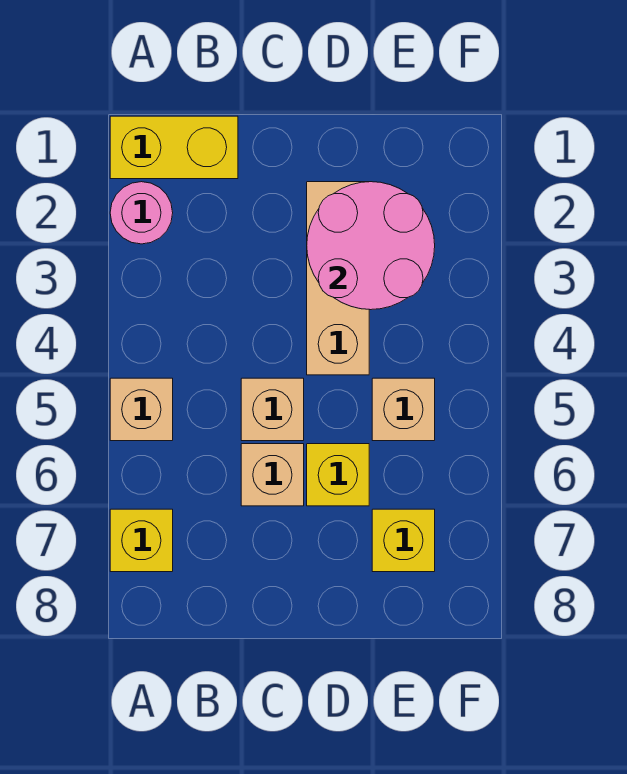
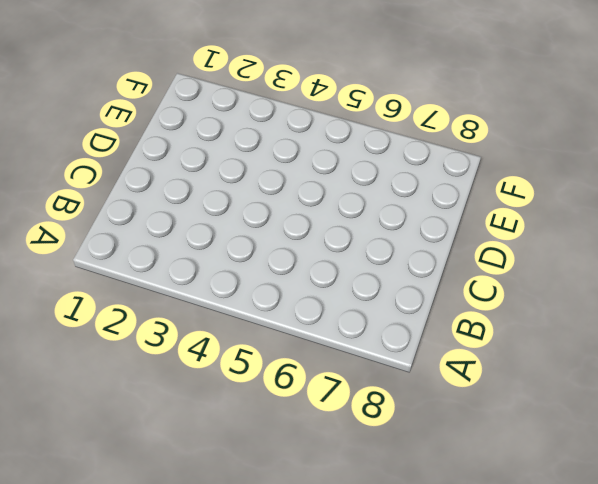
none -> yellow brick A1:B1 level 1
none -> pink round brick A2 level 1

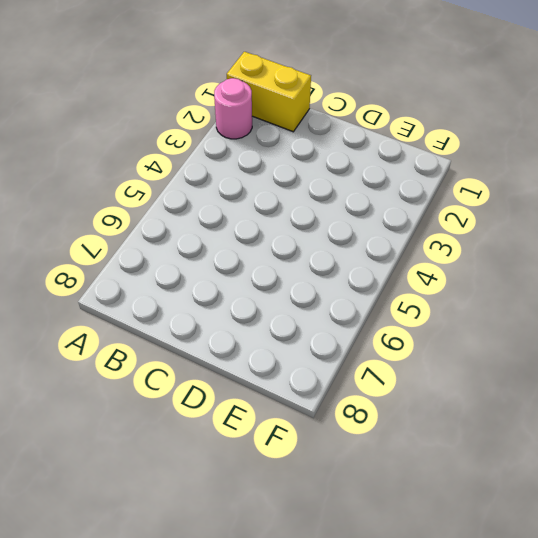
none -> tan brick A5 level 1
none -> yellow brick A7 level 1

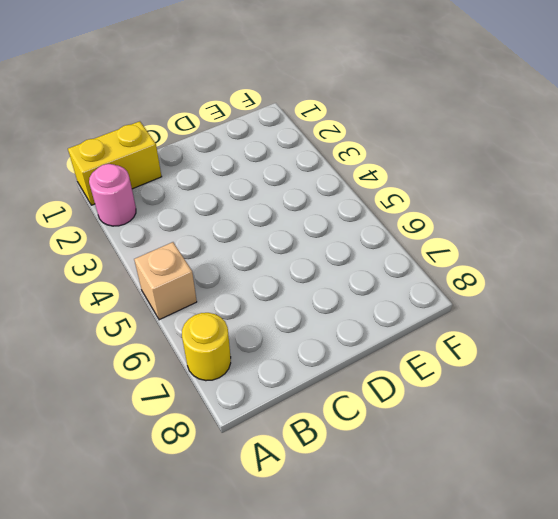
yellow round brick A7 level 1 -> yellow brick A7 level 1
none -> tan brick C5 level 1
none -> tan brick C6 level 1

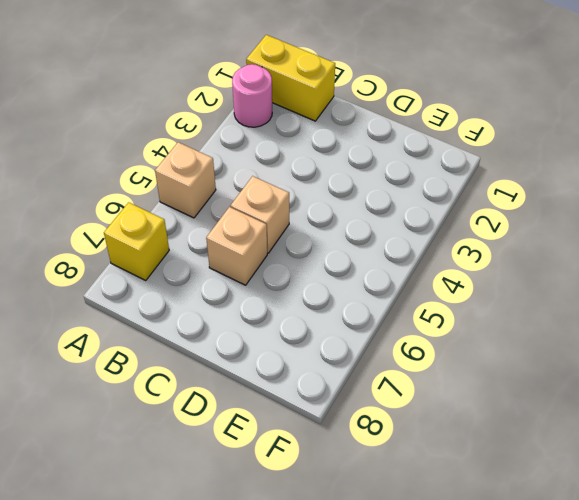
none -> tan brick D2:D4 level 1
none -> yellow brick D6 level 1

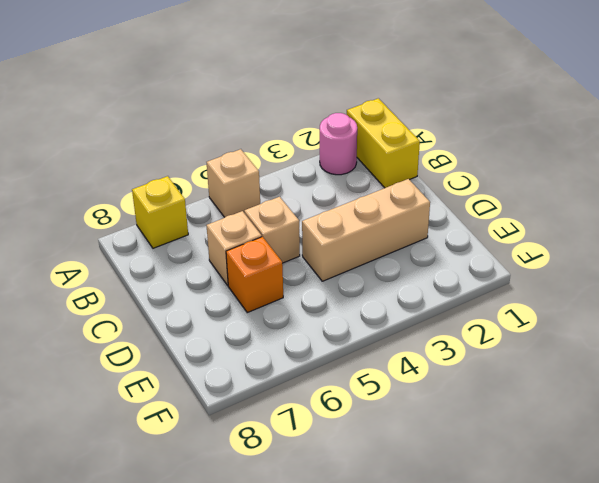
orange brick D6 level 1 -> yellow brick D6 level 1
none -> tan brick E5 level 1
none -> yellow brick E7 level 1

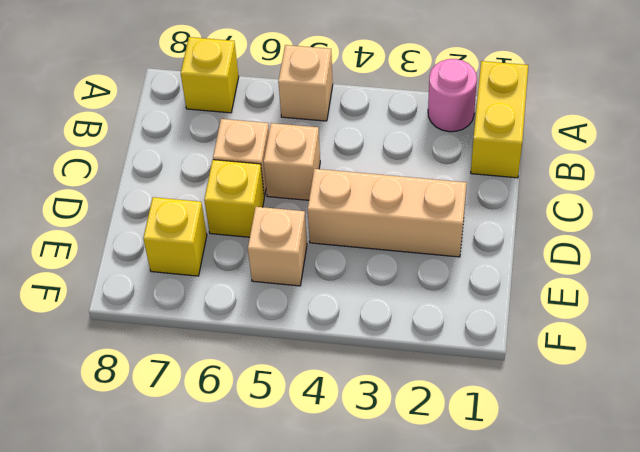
none -> pink round brick D2:E3 level 2

